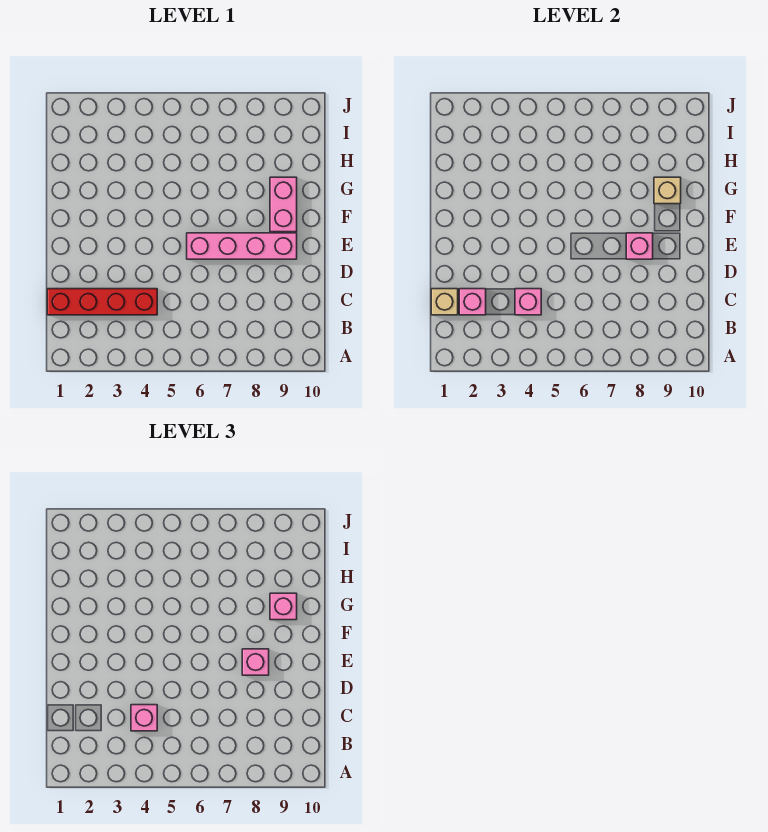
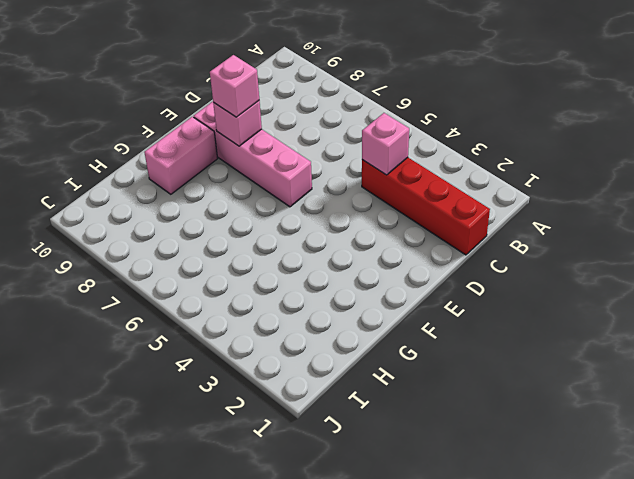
none -> tan brick C1 level 2
none -> pink brick C2 level 2

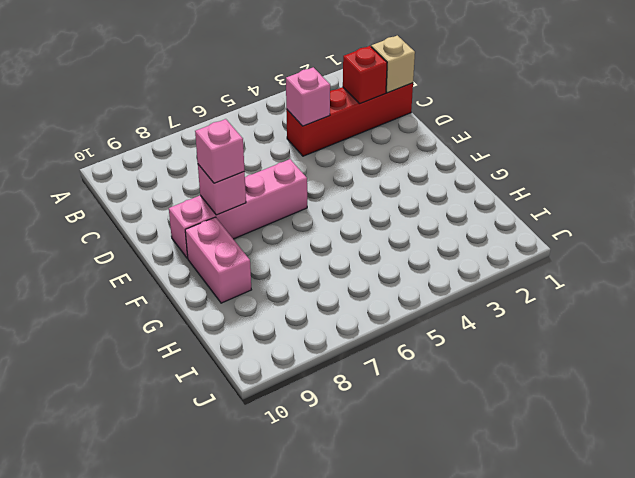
red brick C2 level 2 -> pink brick C2 level 2
none -> tan brick G9 level 2
none -> pink brick C4 level 3

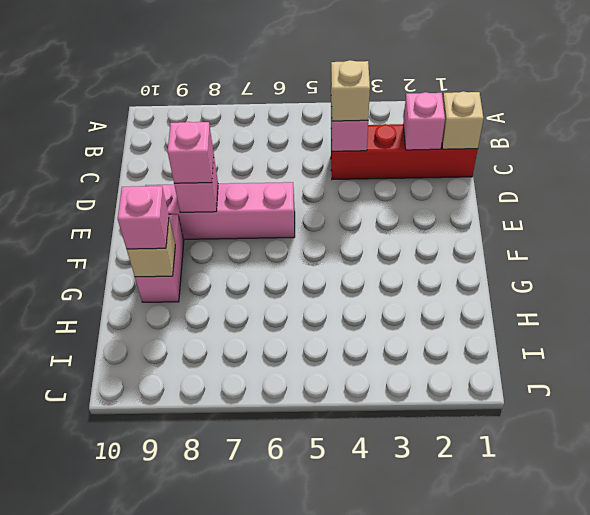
tan brick C4 level 3 -> pink brick C4 level 3

